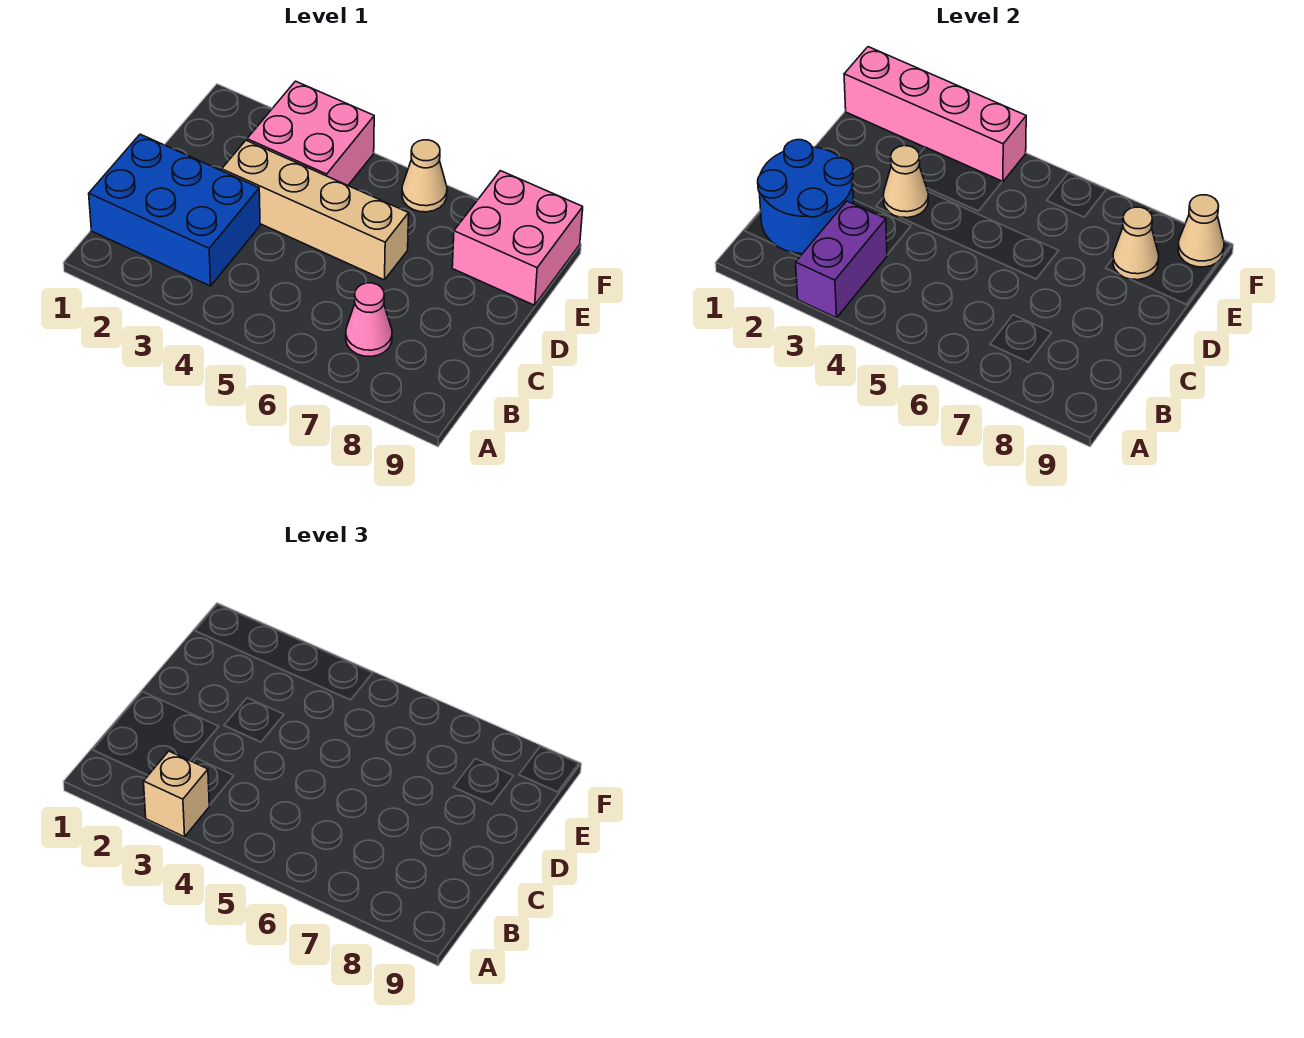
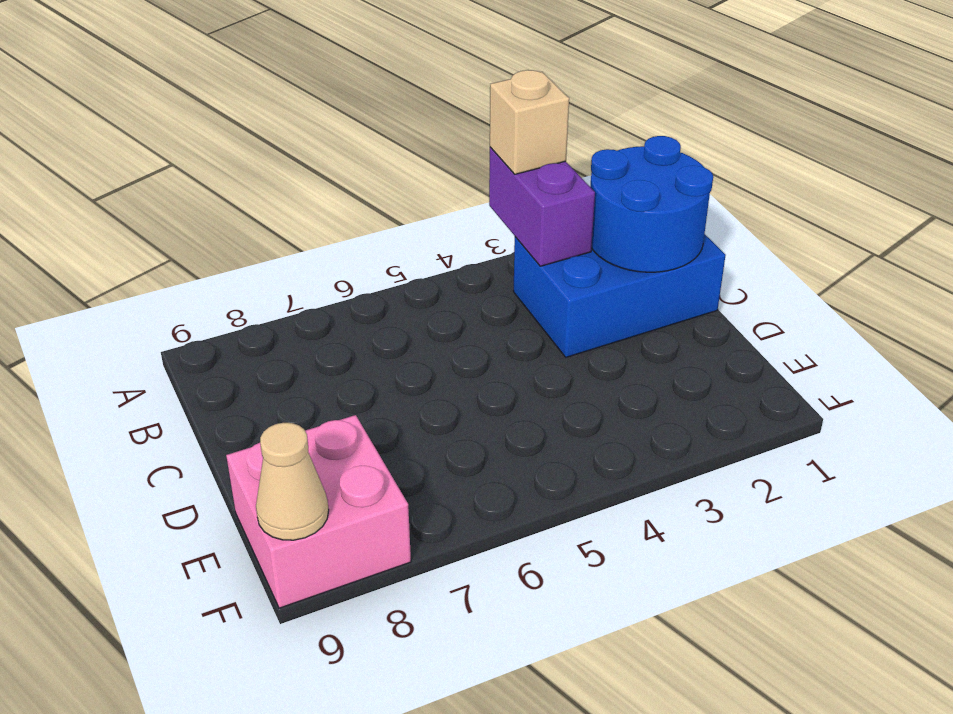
none -> pink cone B7 level 1
none -> tan brick D3:D6 level 1
none -> pink brick E3:F4 level 1

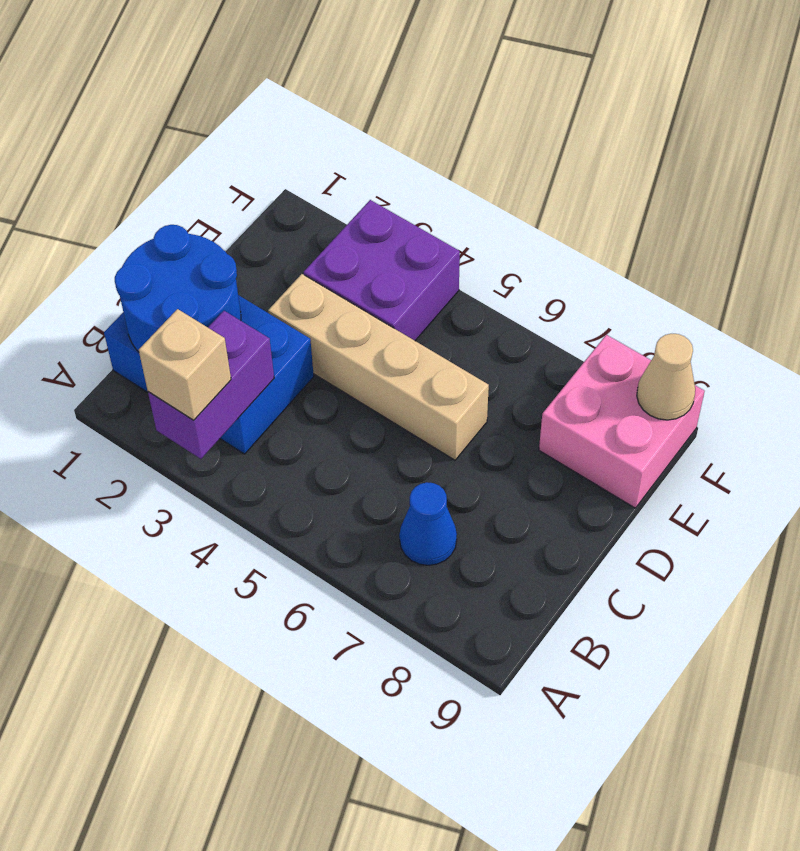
blue cone B7 level 1 -> pink cone B7 level 1
purple brick E3:F4 level 1 -> pink brick E3:F4 level 1
none -> tan cone F6 level 1
none -> tan cone D3 level 2
none -> tan cone E8 level 2

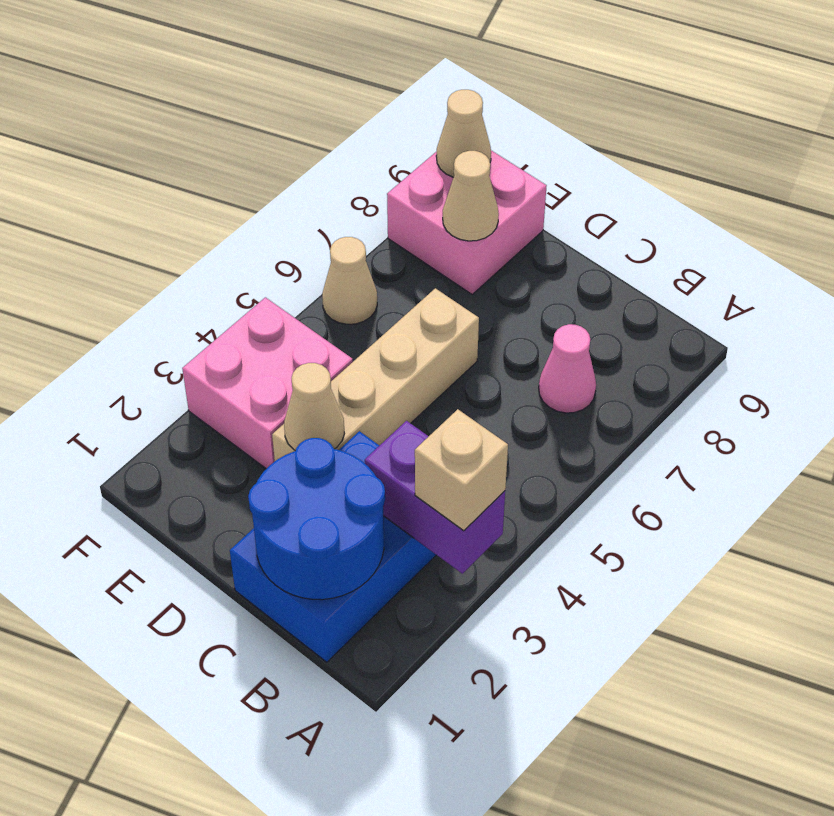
none -> pink brick F1:F4 level 2

